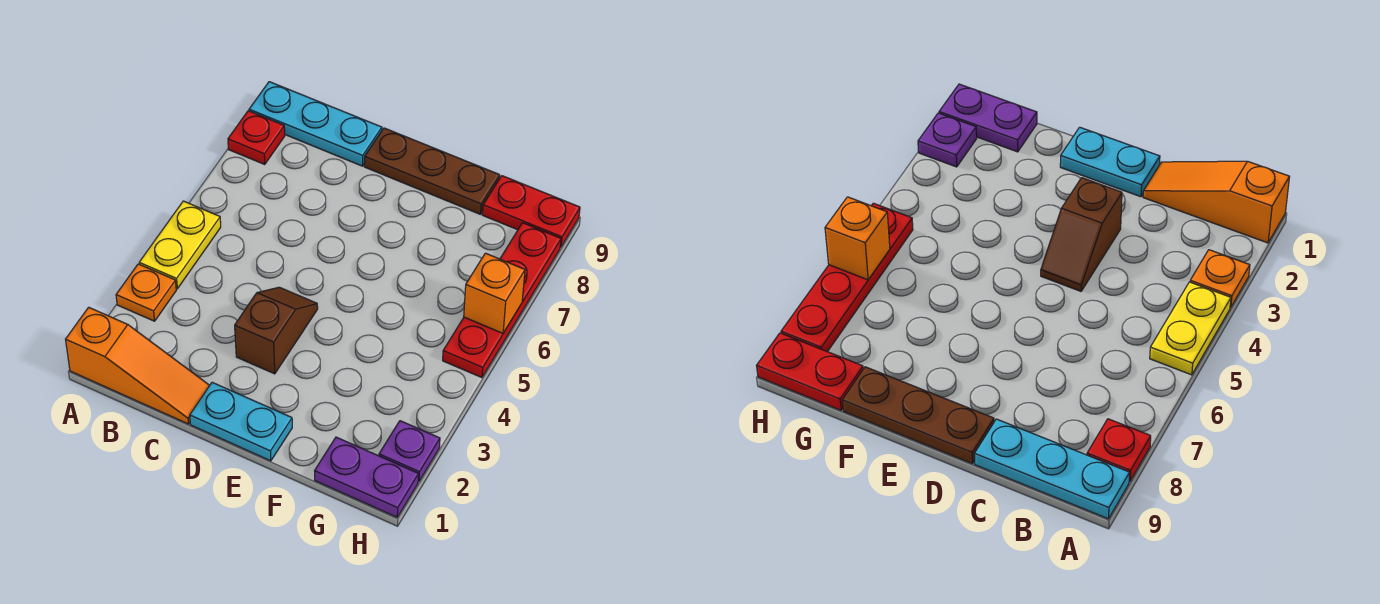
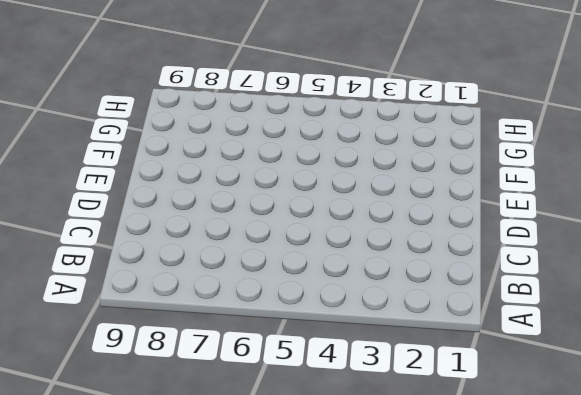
none -> orange slope A1:C1 level 1 top A
none -> orange plate A3 level 1
none -> yellow plate A4:A5 level 1

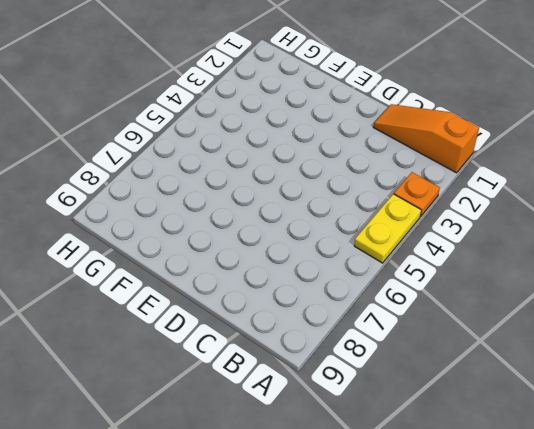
none -> red plate A8 level 1
none -> cyan plate A9:C9 level 1
none -> cyan plate D1:E1 level 1

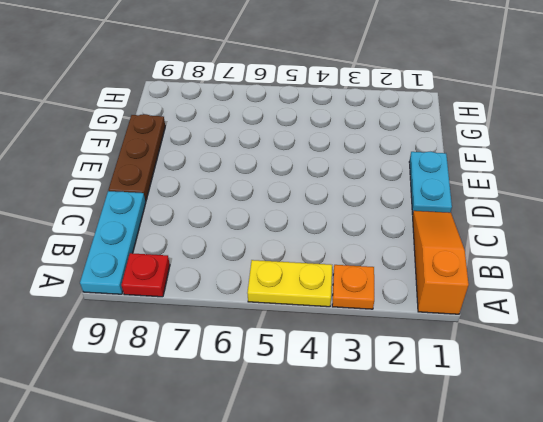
none -> brown slope D3:D4 level 1 top 3
none -> purple plate G1:H1 level 1
none -> red plate G9:H9 level 1

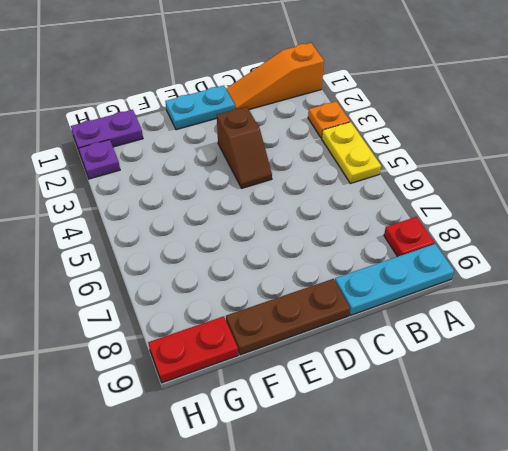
none -> red plate H5:H8 level 1
none -> orange brick H6 level 2

